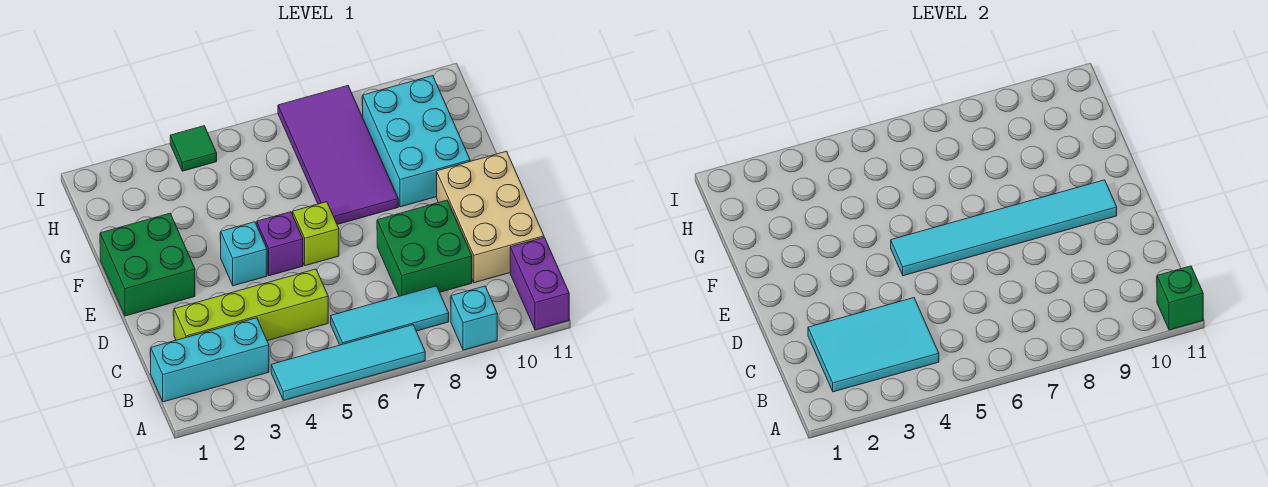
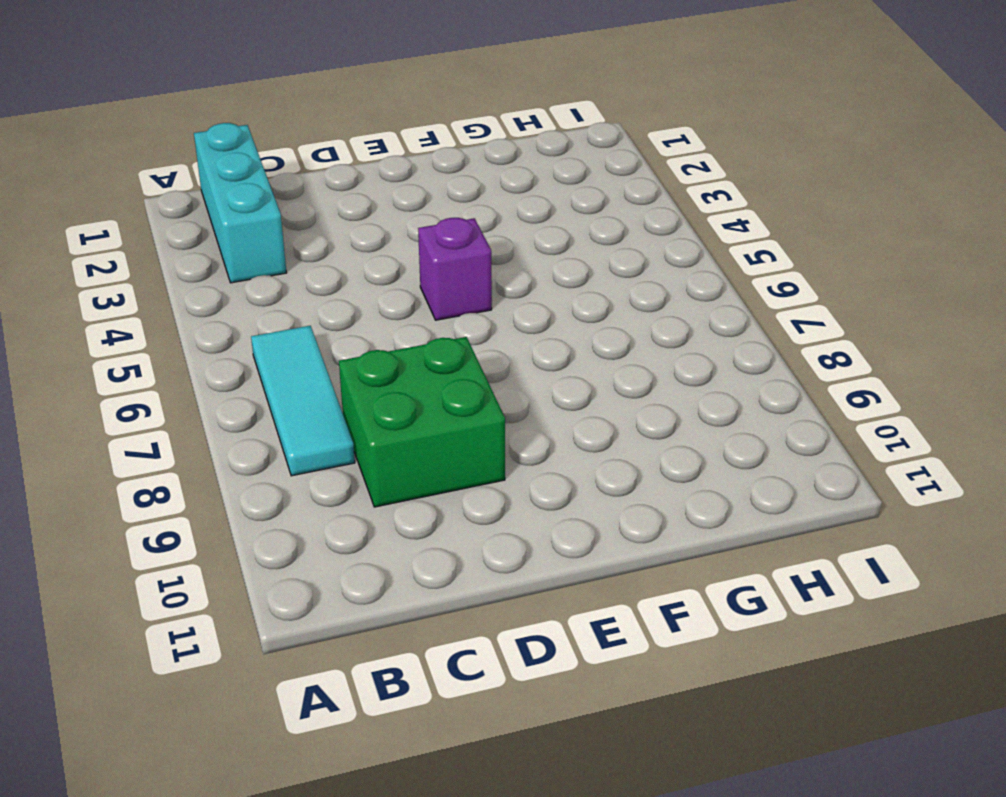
none -> cyan tile A4:A7 level 1
none -> cyan brick A9 level 1
none -> purple brick A11:B11 level 1

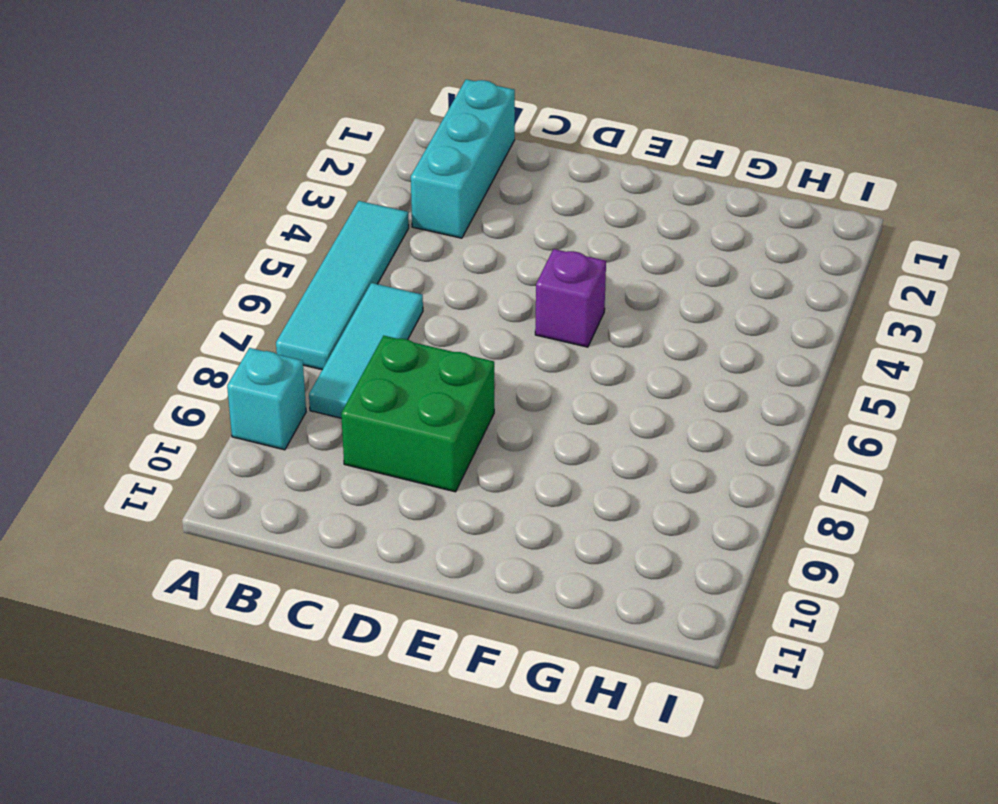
none -> purple brick A11:B11 level 1
none -> lime brick C2:C5 level 1
none -> tan brick C10:E11 level 1

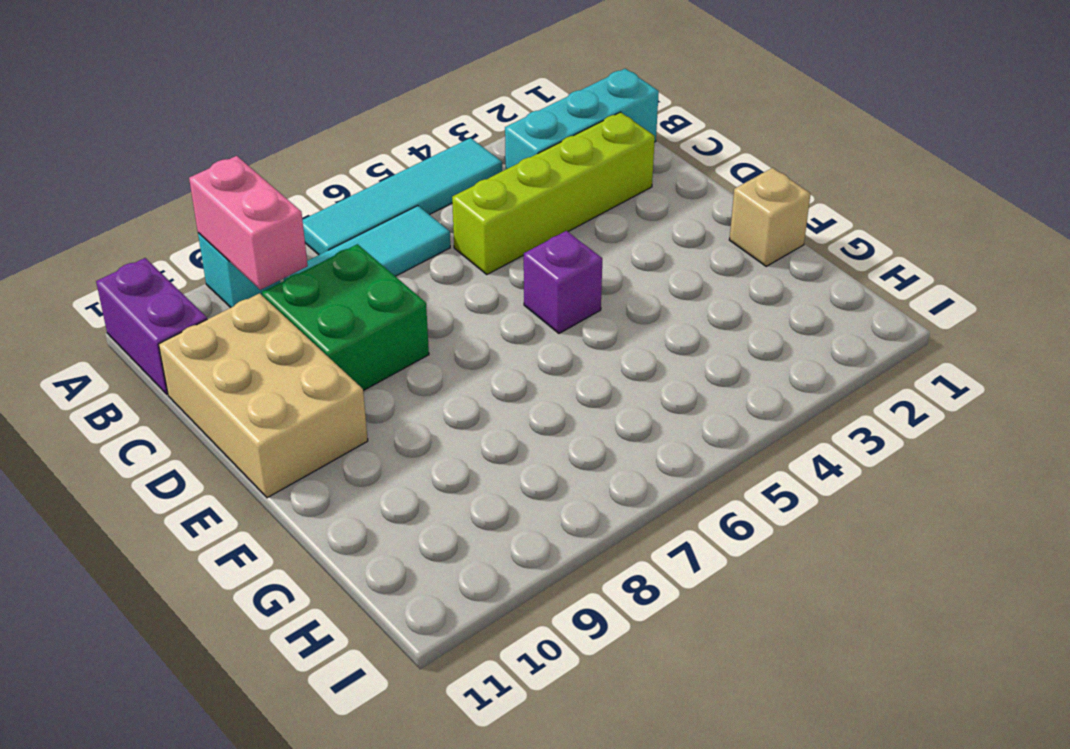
pink brick A9:B9 level 2 -> none
tan brick F1 level 1 -> green brick E1:F2 level 1
none -> cyan brick E4 level 1
none -> lime brick E6 level 1
none -> purple tile F7:I8 level 1

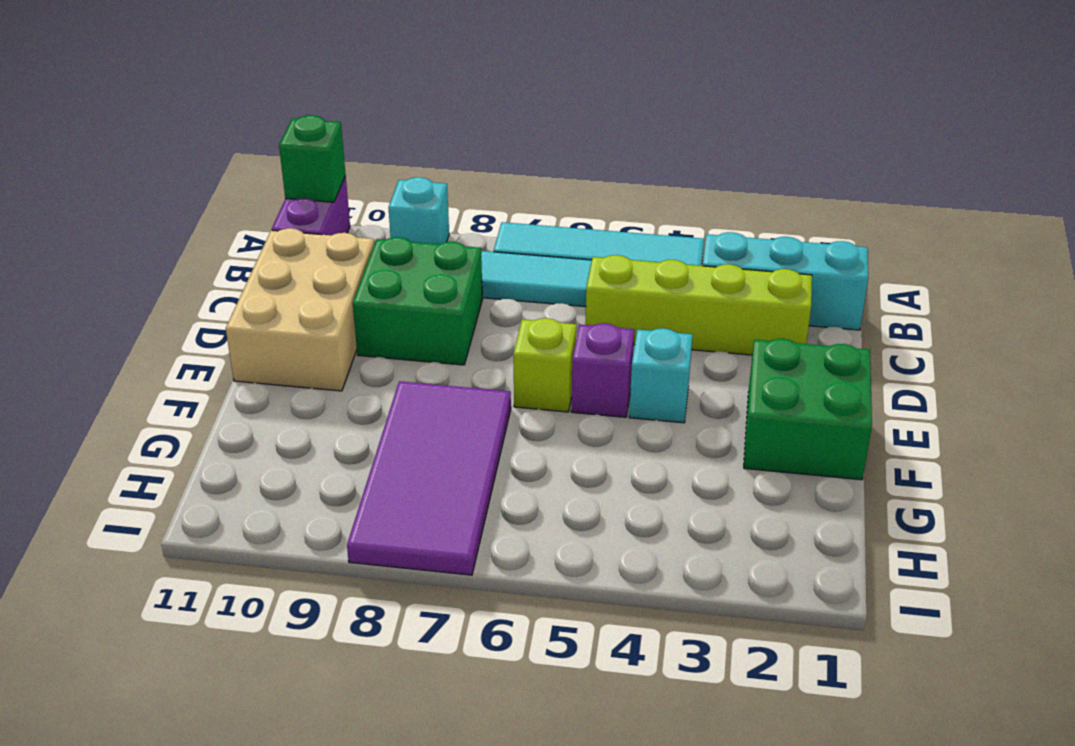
none -> cyan brick F9:H10 level 1
none -> green tile I4 level 1
none -> cyan tile B2:C4 level 2

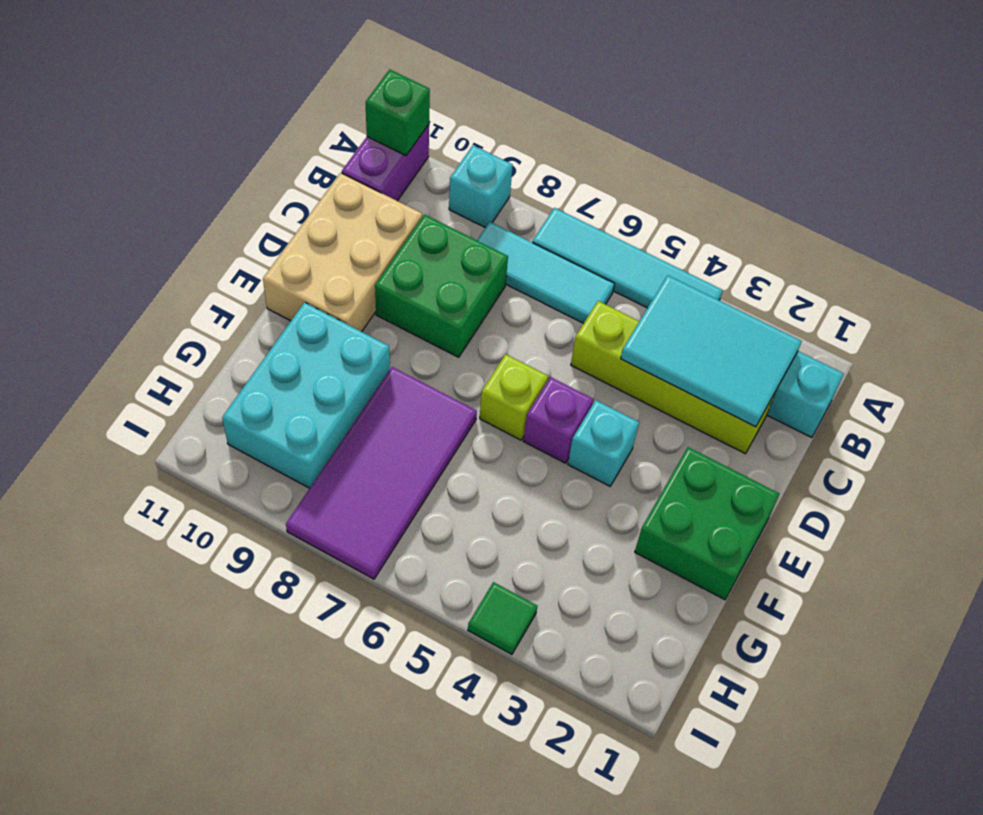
none -> cyan tile E5:E10 level 2

